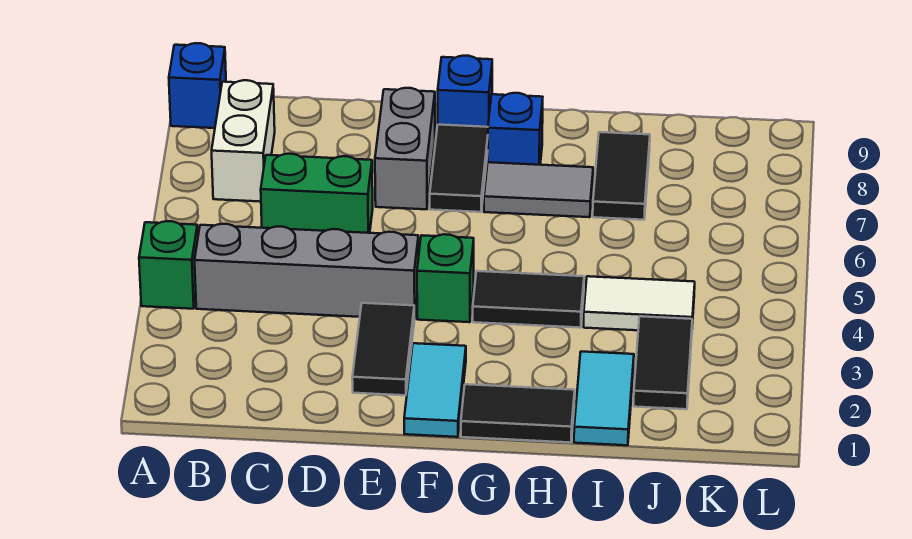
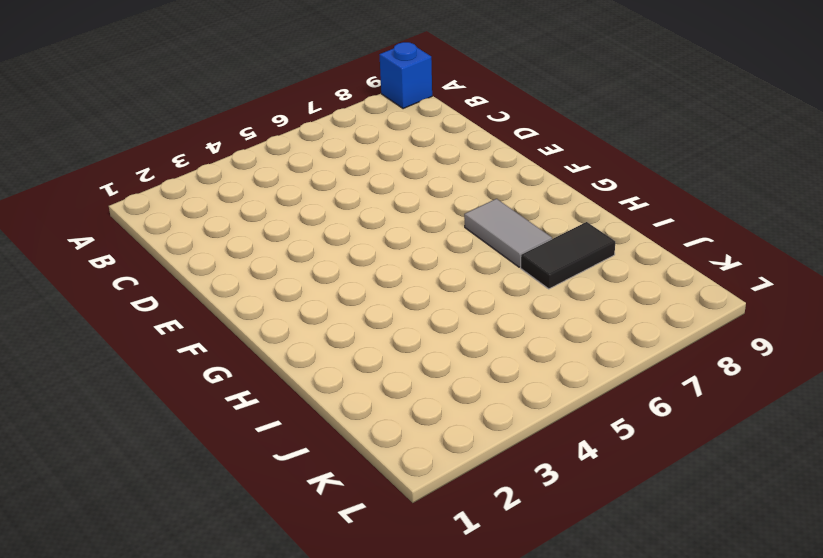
none -> green brick A4 level 1
none -> grey brick B4:E4 level 1
none -> white brick B7:B8 level 1

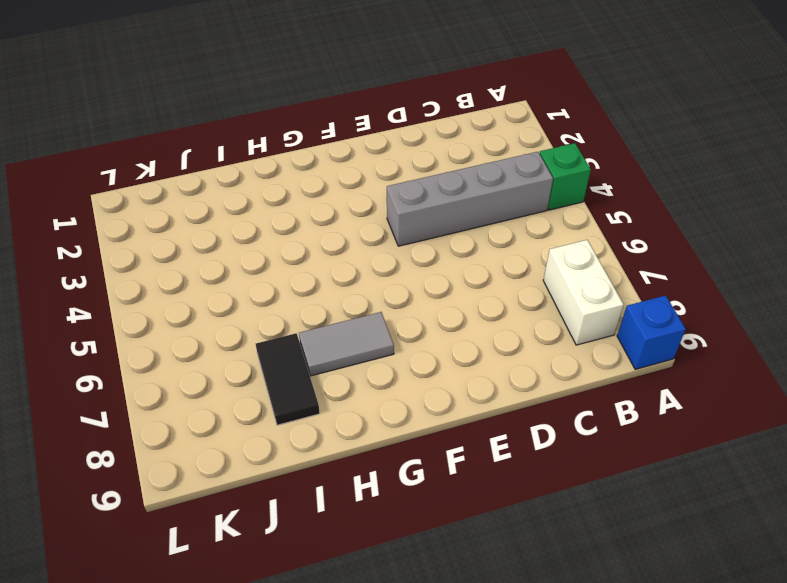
none -> green brick C6:D6 level 1
none -> black tile E2:E3 level 1
none -> grey brick E7:E8 level 1

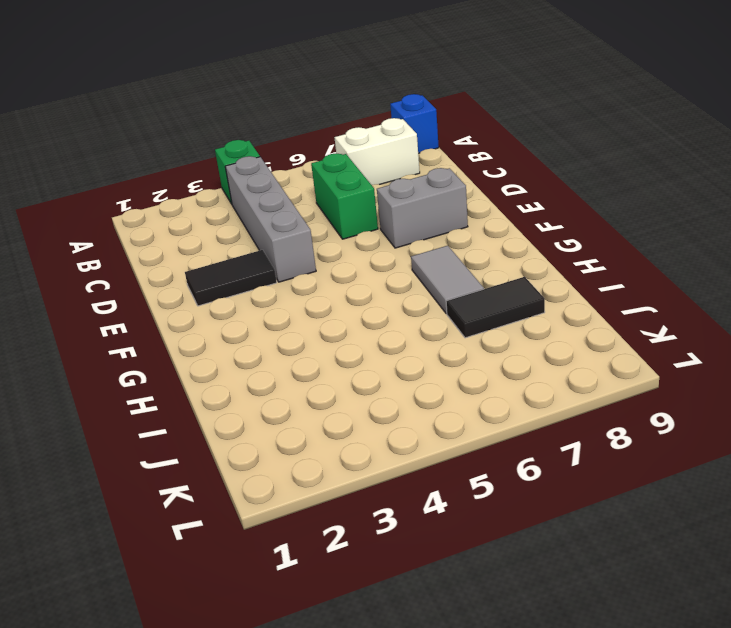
none -> cyan tile F1:F2 level 1
none -> green brick F4 level 1
none -> black tile F7:F8 level 1

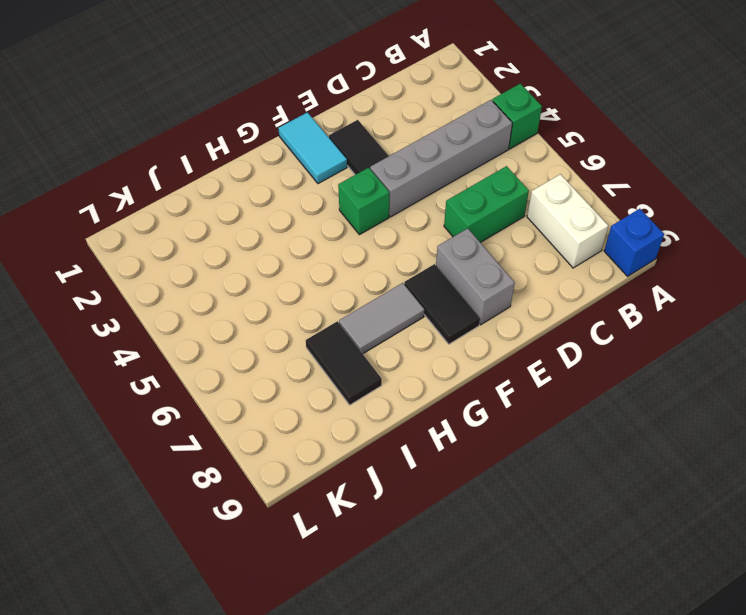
none -> blue brick F9 level 1
none -> black tile G1:H1 level 1
none -> black tile G4:H4 level 1

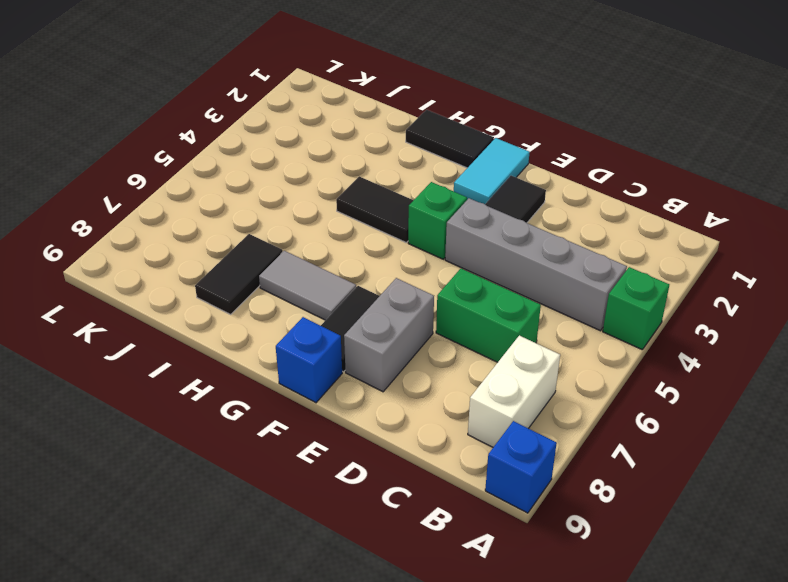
none -> blue brick G8 level 1
none -> cyan tile I1:I2 level 1
none -> white tile I4:J4 level 1

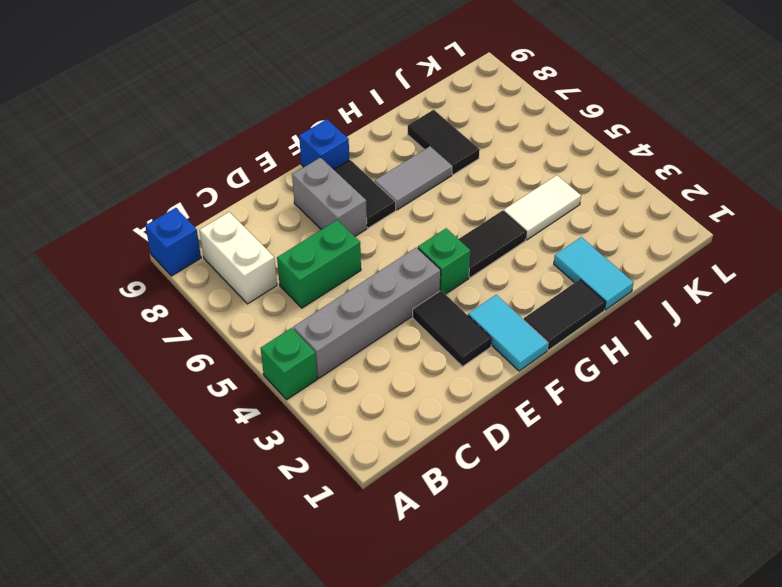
none -> blue brick G8 level 1
none -> black tile J2:J3 level 1

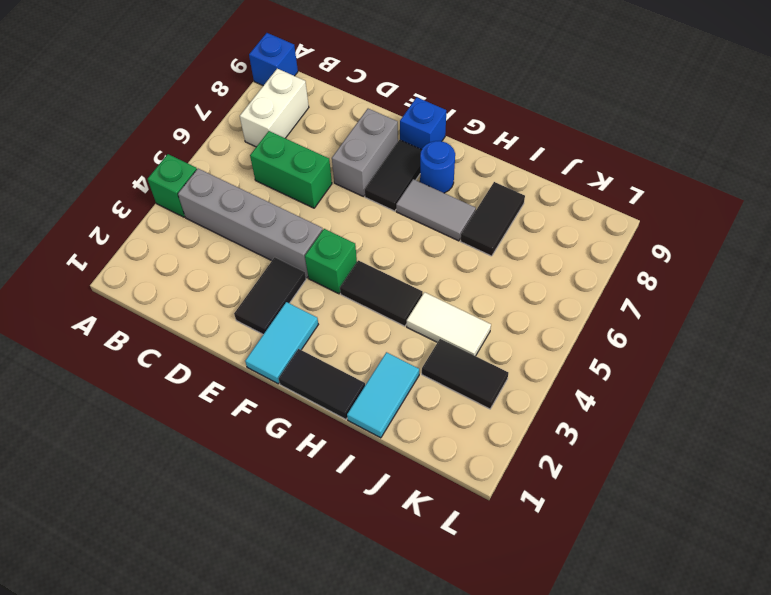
blue round brick G8 level 1 -> blue brick G8 level 1
black tile J3:K3 level 1 -> black tile J2:J3 level 1

